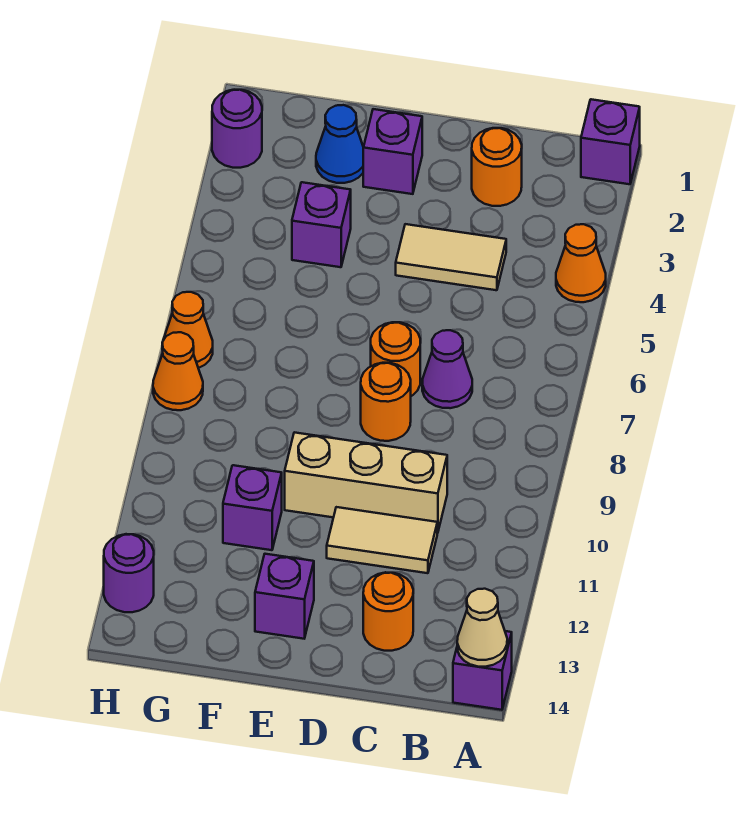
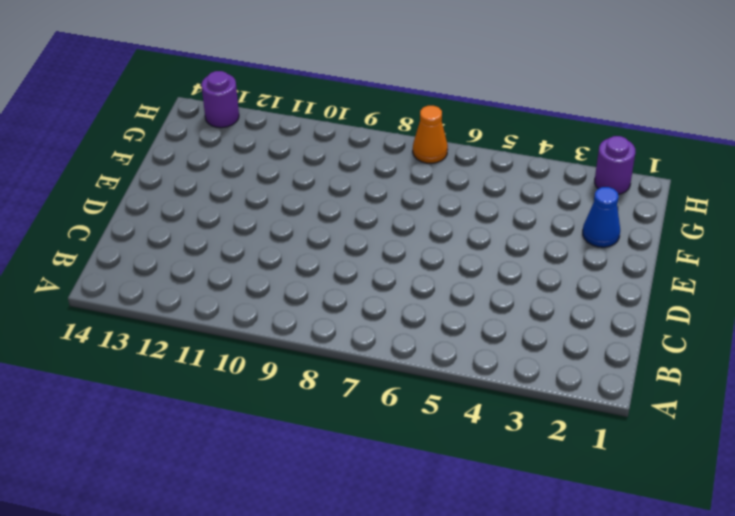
none -> purple brick A1 level 1
none -> orange cone A4 level 1
none -> purple brick A14 level 1

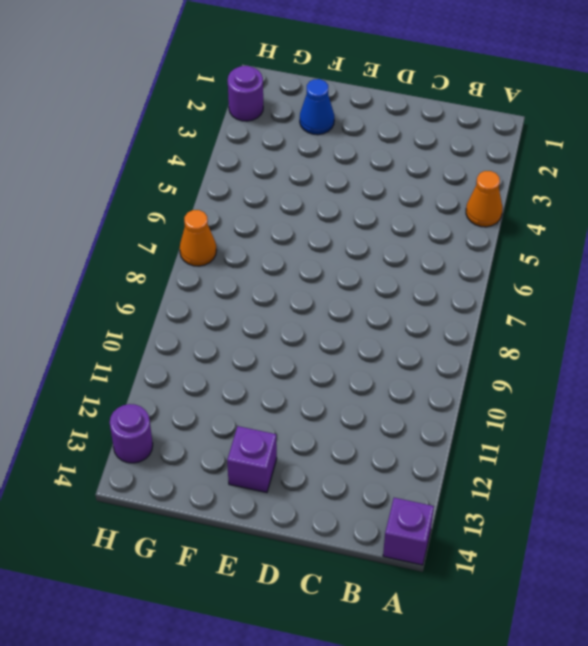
none -> purple brick A1 level 1
none -> orange round brick C2 level 1
none -> tan tile C4:D4 level 1

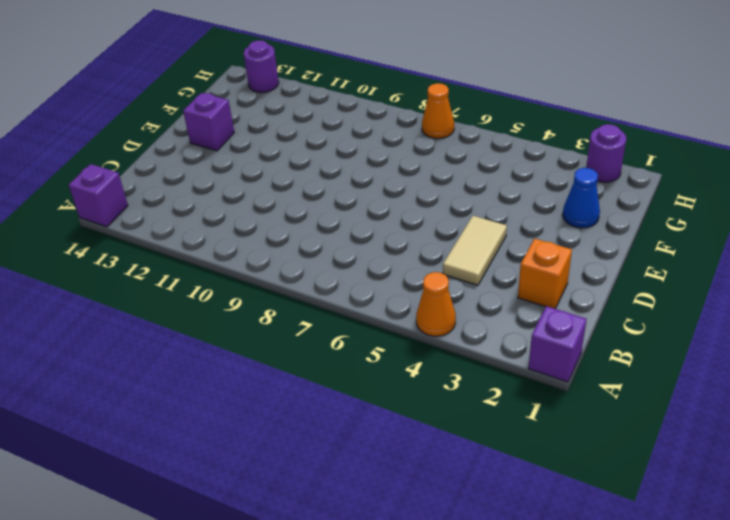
orange brick C2 level 1 -> orange round brick C2 level 1
none -> purple cone C7 level 1
none -> tan brick C10:E10 level 1
none -> tan tile C11:D11 level 1

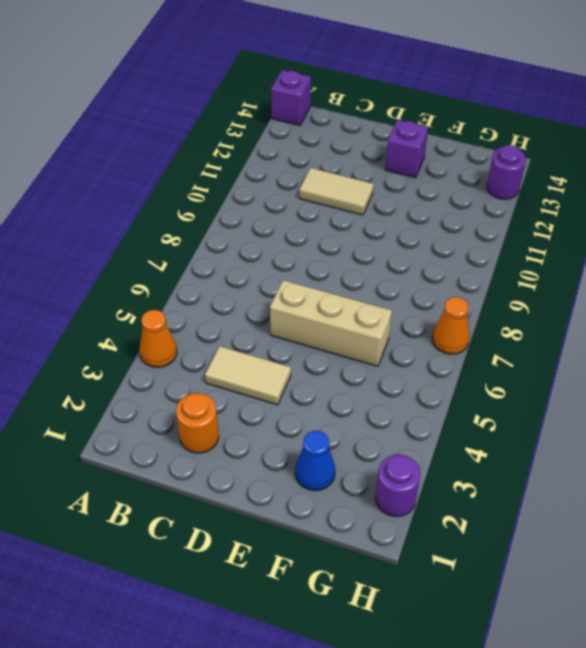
tan brick D6:F6 level 1 -> tan brick C10:E10 level 1
none -> purple brick A1 level 1
none -> purple cone C7 level 1
none -> orange round brick C13 level 1

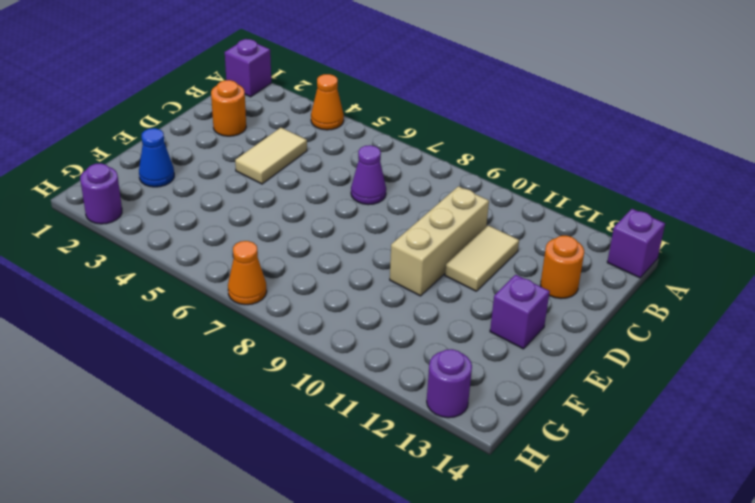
none -> orange round brick D7 level 1
none -> orange round brick D8 level 1
none -> purple brick E2 level 1

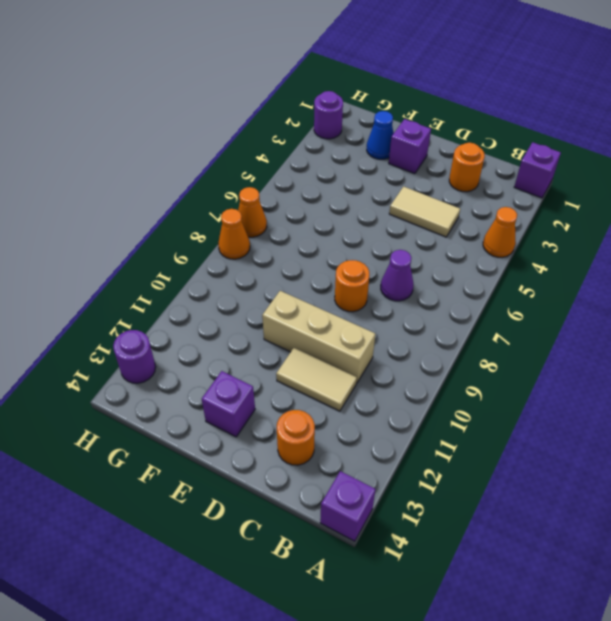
none -> orange round brick D7 level 1
none -> purple brick F4 level 1
none -> purple brick F11 level 1

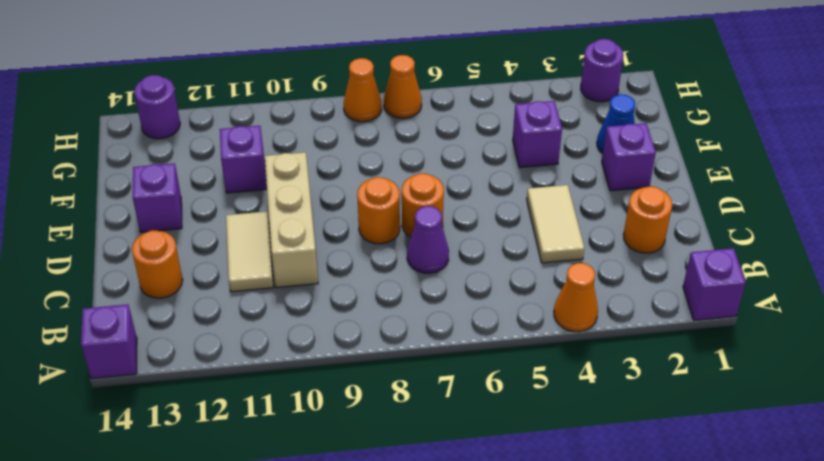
none -> tan cone A14 level 2

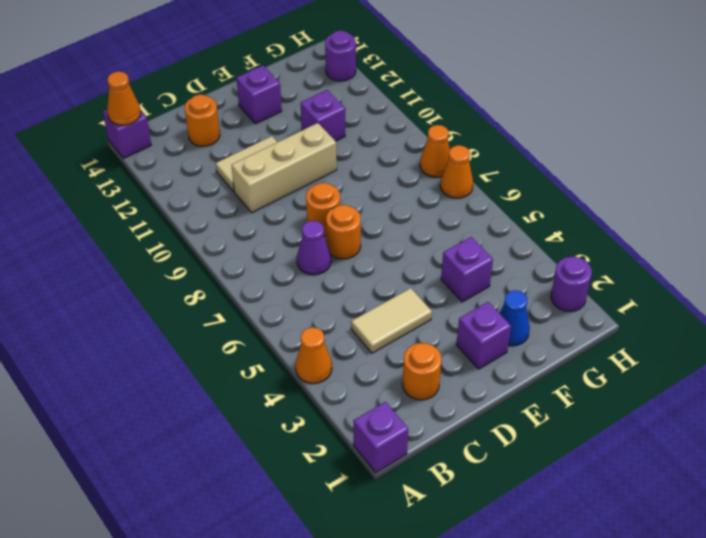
orange cone A14 level 2 -> tan cone A14 level 2

